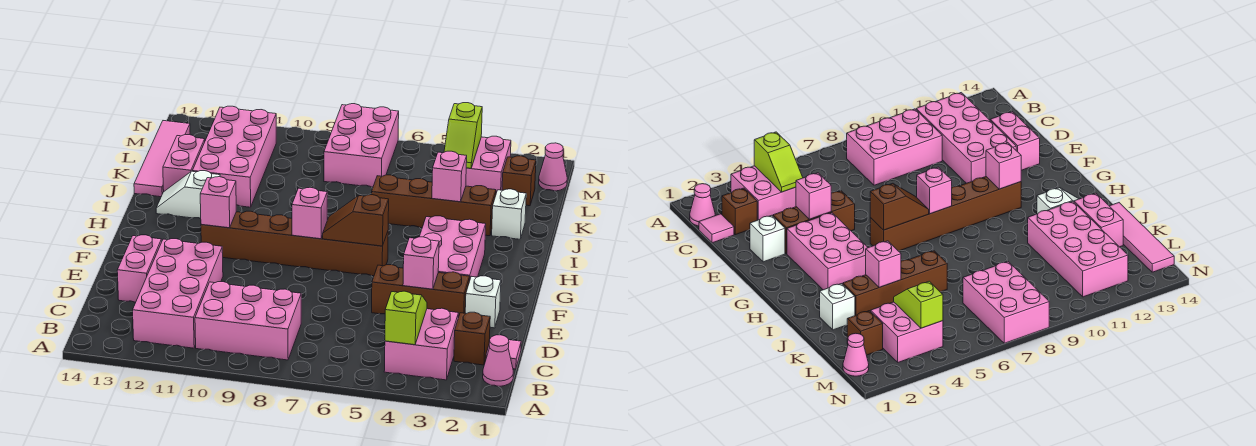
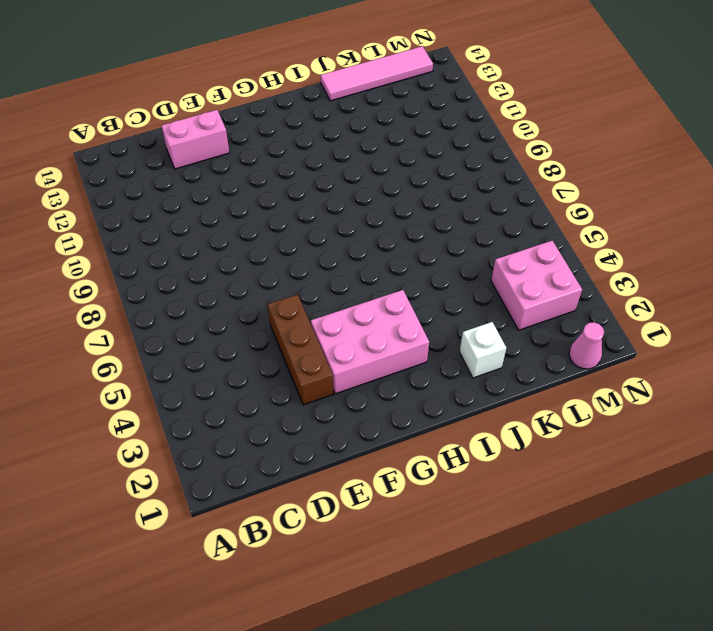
none -> pink cone B1 level 1
none -> pink brick B3:C4 level 1
none -> pink brick B8:C10 level 1

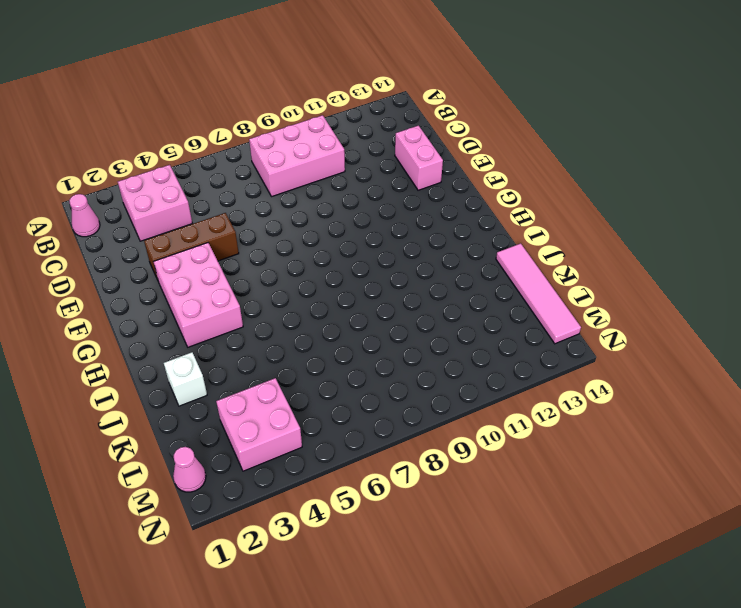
none -> pink brick B11:E12 level 1
none -> pink tile C1 level 1
none -> brown brick C2 level 1

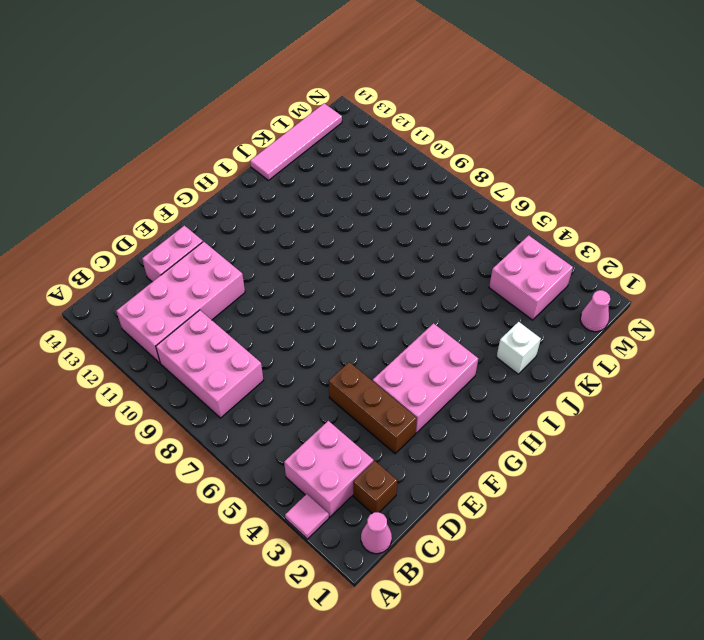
pink tile A3 level 1 -> pink tile C1 level 1
none -> white brick E2 level 1
none -> brown brick G6:G11 level 1
none -> white slope I12:I13 level 1 top 12

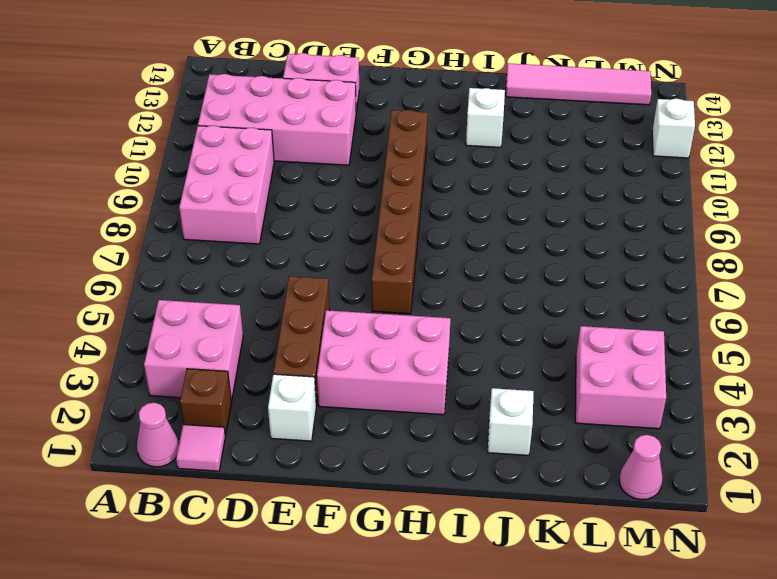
white brick N12 level 1 -> none
none -> brown brick J3:J6 level 1
none -> pink brick J11:M12 level 1
none -> pink brick J13:K13 level 1

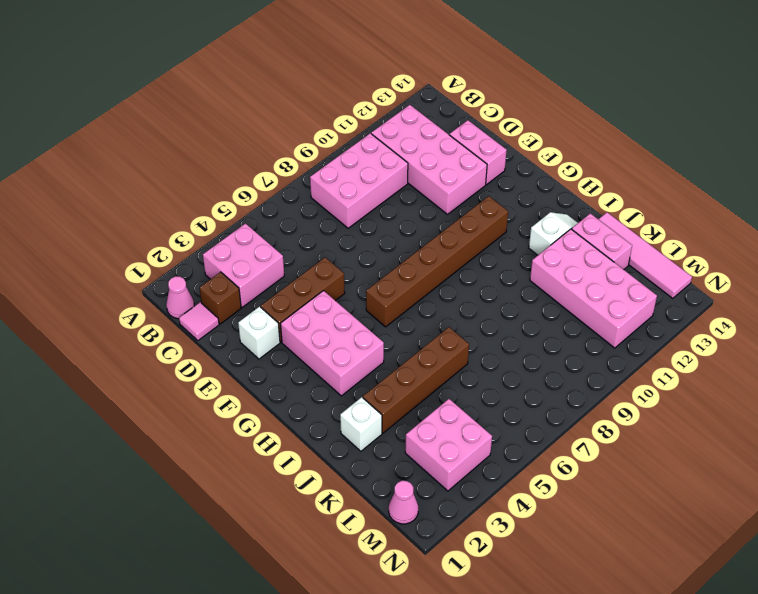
none -> brown brick L2 level 1
none -> pink brick L7:N8 level 1
none -> lime slope B4:C4 level 2 top B

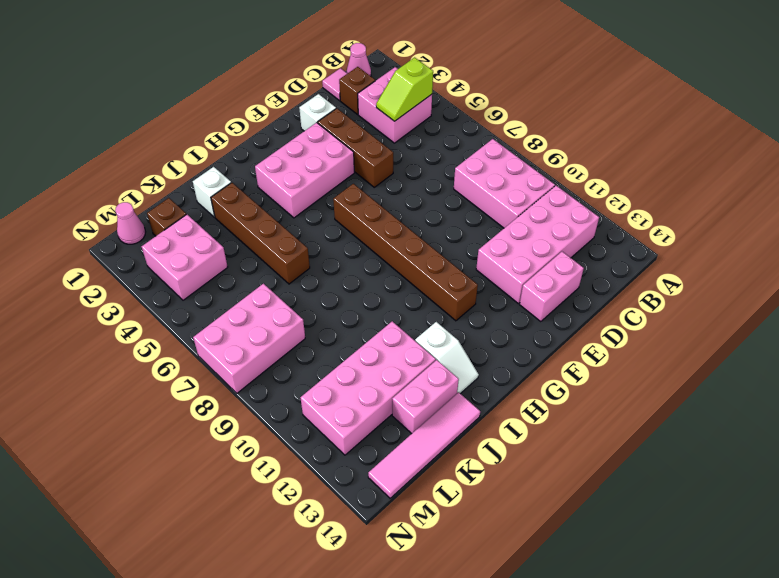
none -> pink brick E4 level 2
none -> brown slope G6:G7 level 2 top 6
none -> pink brick G8 level 2

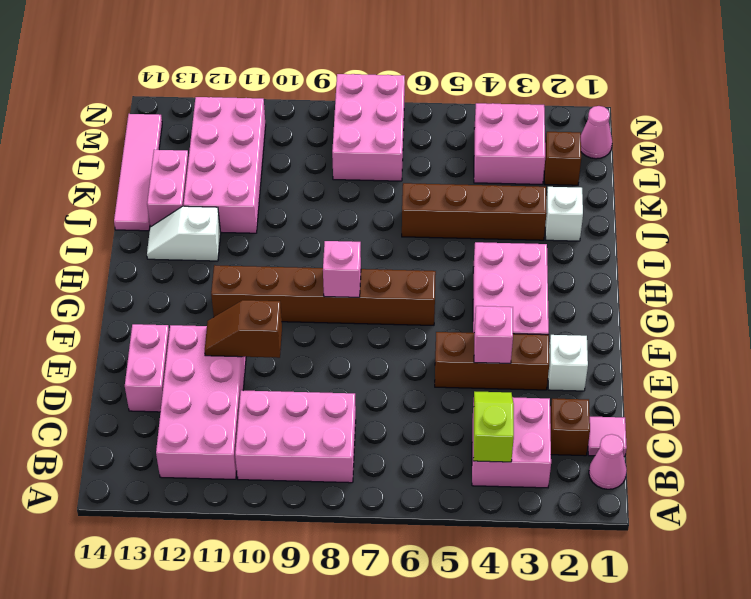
brown slope E10:E11 level 2 top 10 -> brown slope G6:G7 level 2 top 6
none -> pink brick G11 level 2
none -> pink brick J4 level 2
none -> lime slope L4:M4 level 2 top M

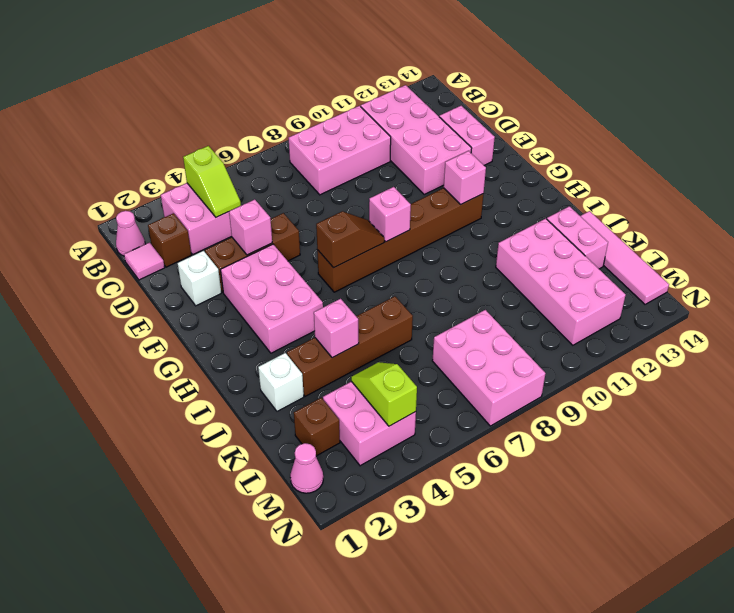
none -> white slope I12:I13 level 1 top 12

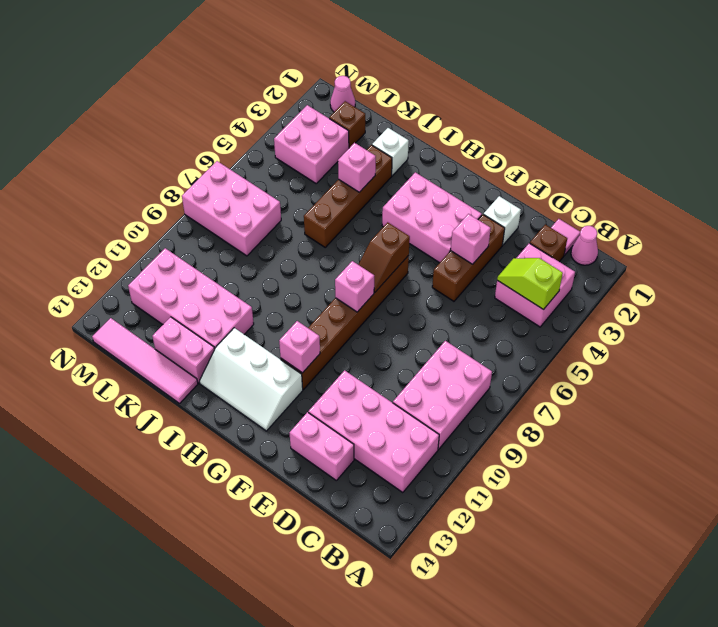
white slope G12:I13 level 1 top 12 -> white slope I12:I13 level 1 top 12
none -> lime slope L4:M4 level 2 top M

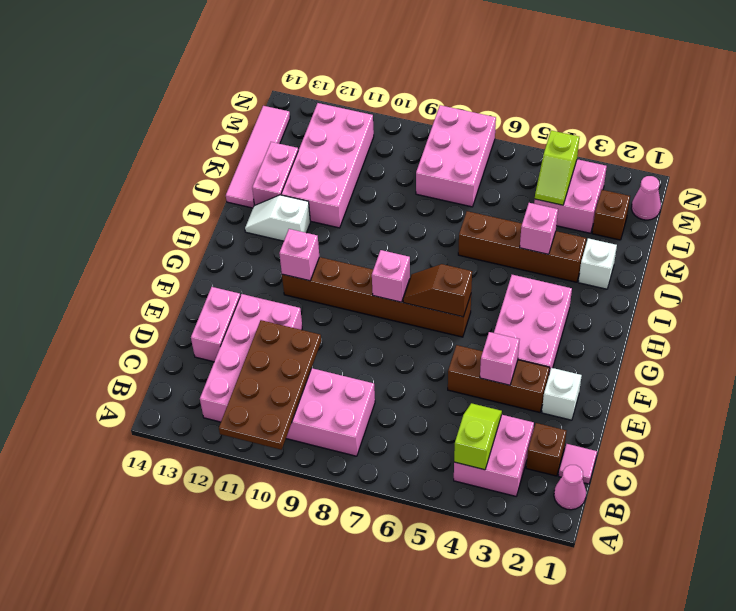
brown plate A10:D11 level 2 -> none

